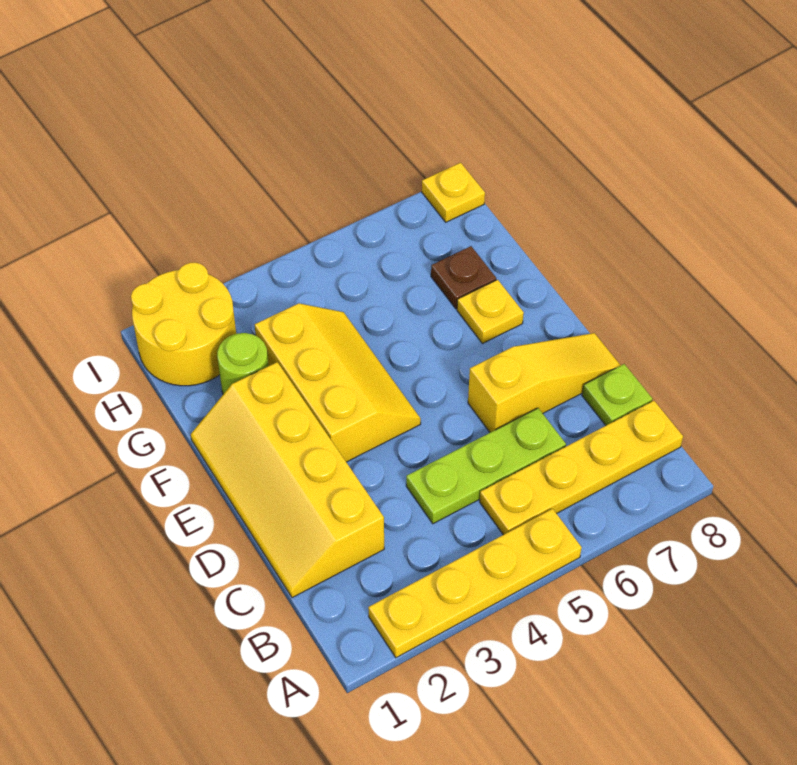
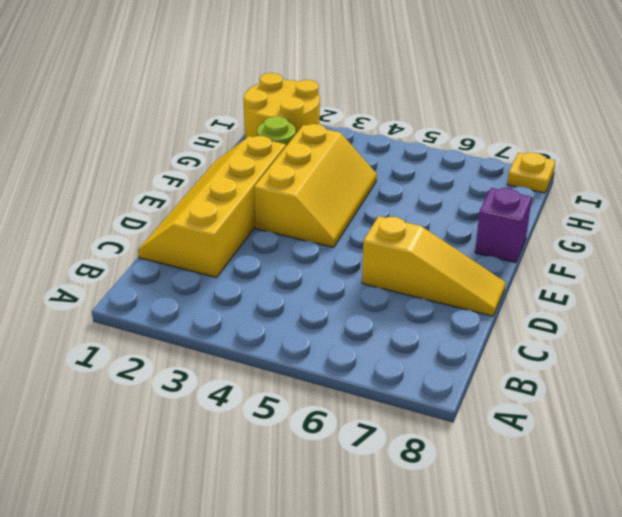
purple brick F8 level 1 -> none
none -> yellow plate A2:A5 level 1
none -> yellow plate B5:B8 level 1
none -> lime plate C4:C6 level 1

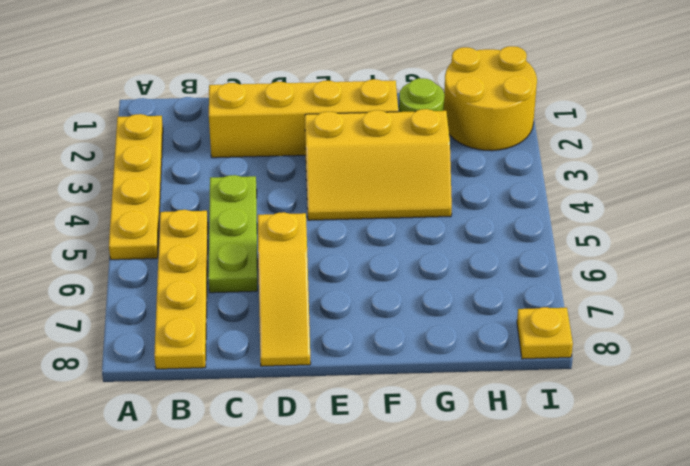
none -> lime plate C8 level 1
none -> yellow plate F7 level 1
none -> brown plate G7 level 1

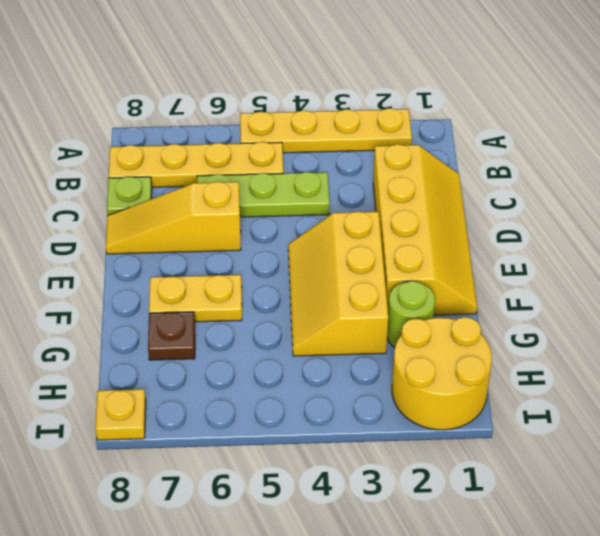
yellow plate F6:F7 level 1 -> yellow plate F7 level 1

